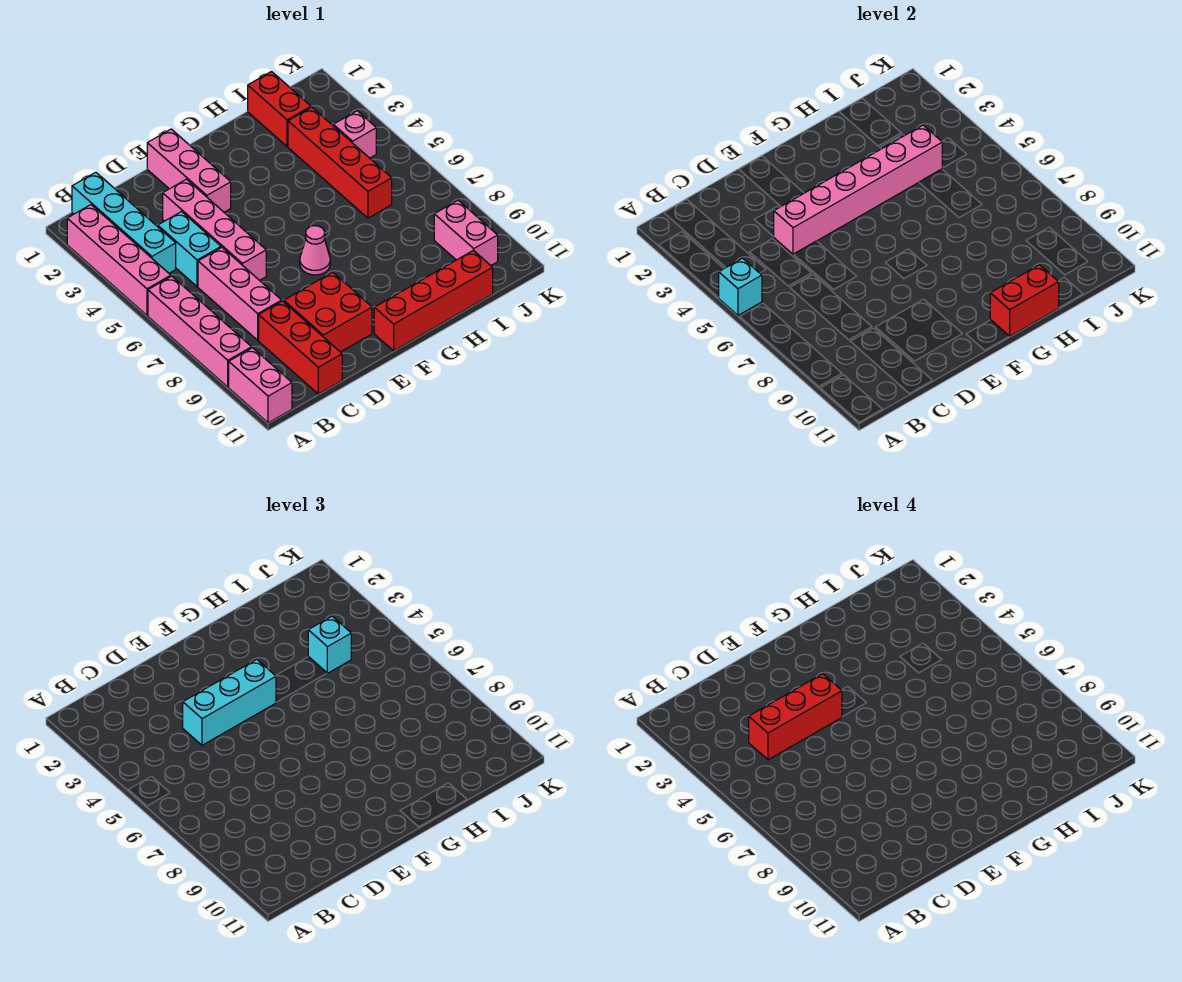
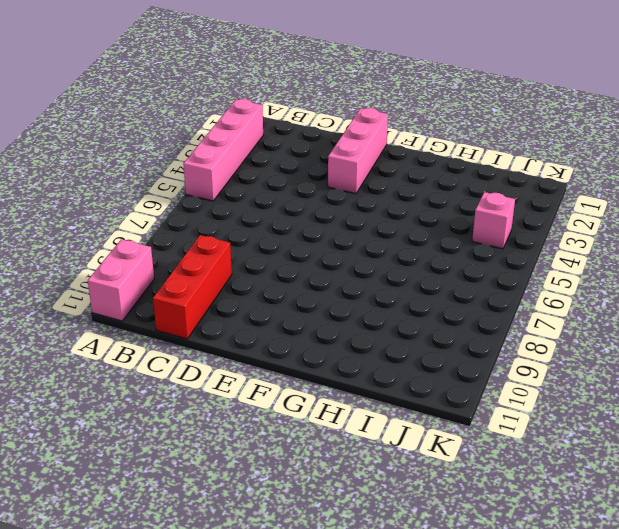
none -> pink brick A6:A9 level 1
none -> cyan brick B1:B4 level 1
none -> cyan brick C4:C5 level 1

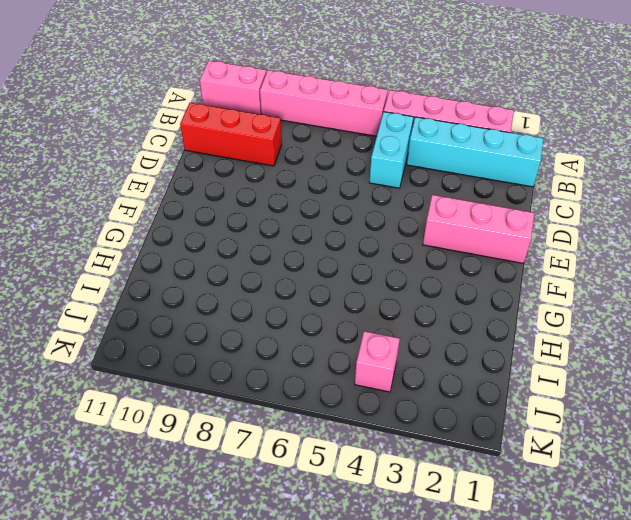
cyan brick B5:C5 level 1 -> cyan brick C4:C5 level 1
none -> pink brick C6:C8 level 1
none -> pink brick D3:D6 level 1
none -> red brick D9:E10 level 1

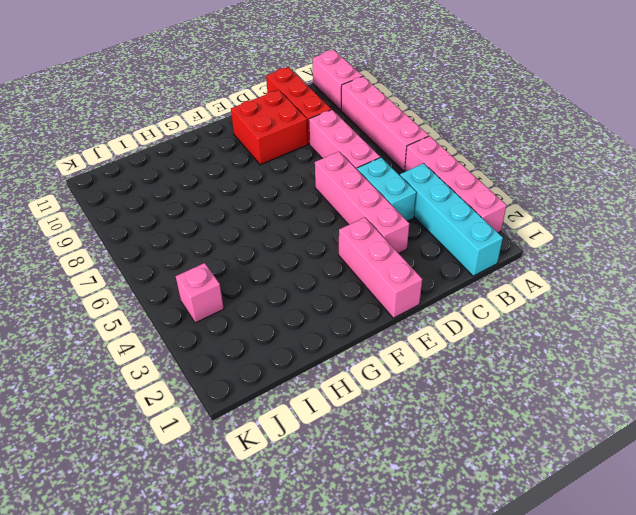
none -> pink cone F7 level 1
none -> red brick F11:I11 level 1
none -> red brick I1:I2 level 1

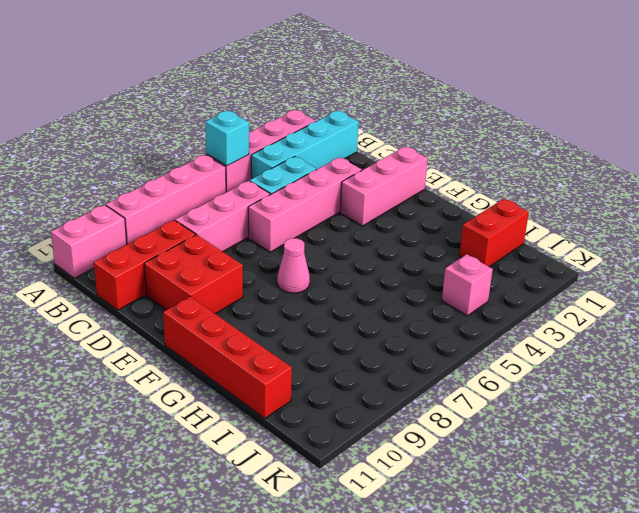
none -> red brick I3:I6 level 1
none -> pink brick J9:J10 level 1
none -> pink brick D4:I4 level 2

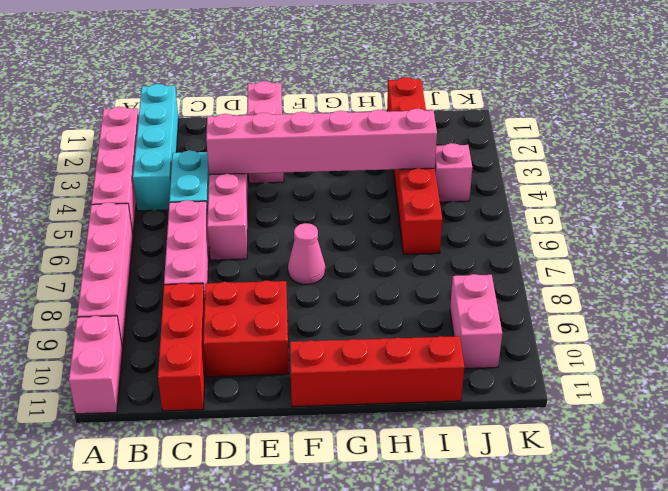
none -> cyan brick A5 level 2
none -> red brick G11:H11 level 2
none -> cyan brick D4:F4 level 3

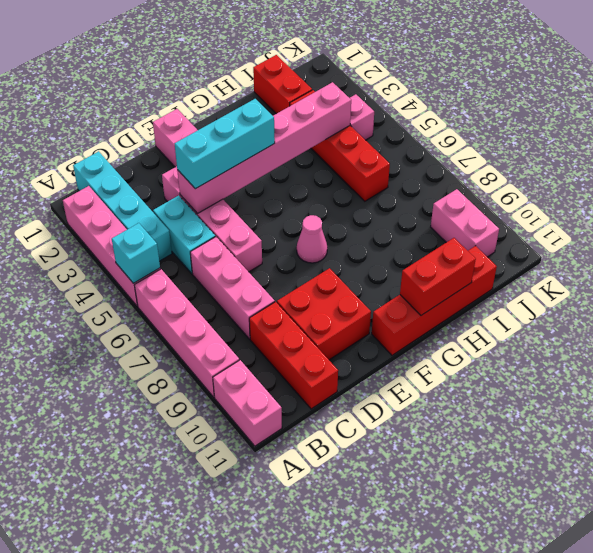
none -> cyan brick I4 level 3
none -> red brick C4:E4 level 4

